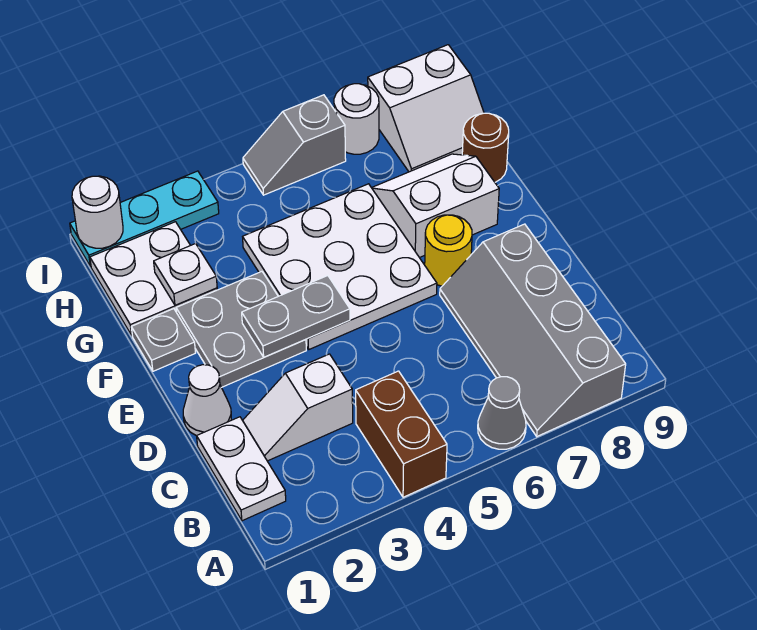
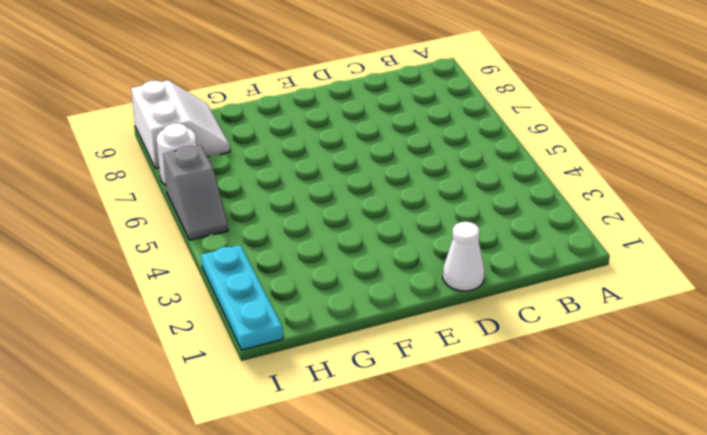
none -> brown brick A4:B4 level 1
none -> grey cone A6 level 1
none -> grey slope A7:D8 level 1 top 8

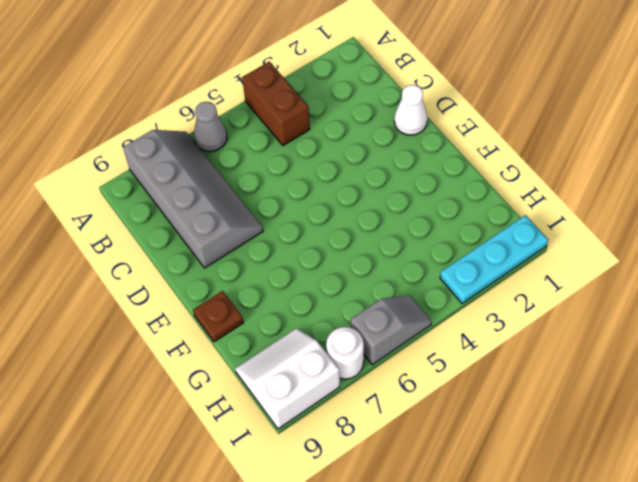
brown plate F9 level 1 -> none
none -> white plate B1:C1 level 1
none -> white slope C2:C3 level 1 top 3
none -> grey plate E2:F3 level 1

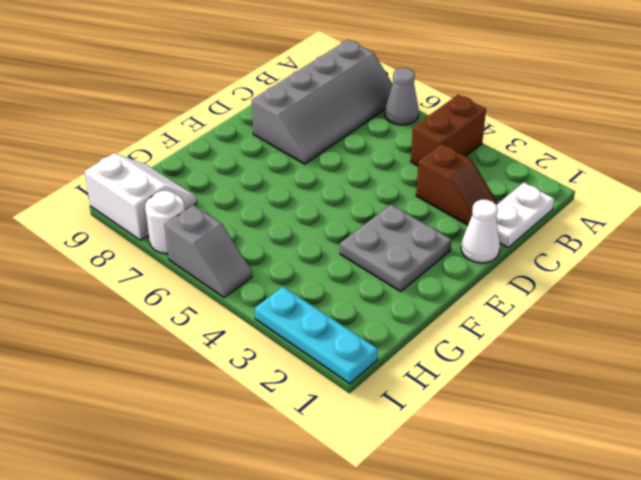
brown slope C2:C3 level 1 top 3 -> white slope C2:C3 level 1 top 3
none -> white plate E4:G6 level 1
none -> yellow round brick E7 level 1
none -> grey plate F1 level 1

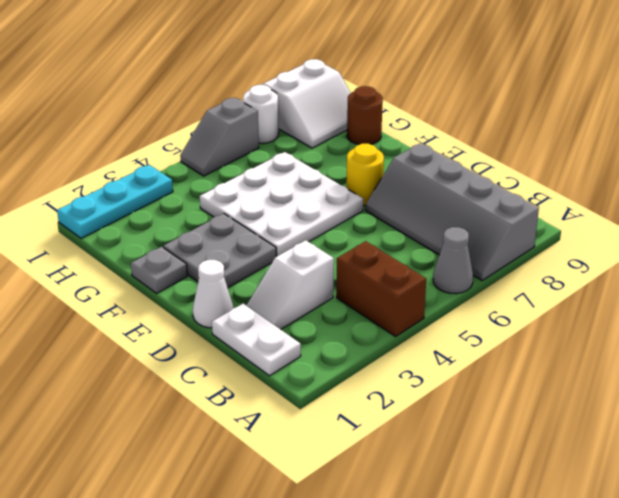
none -> white slope F7:G8 level 1 top F
none -> white plate G1:H2 level 1
none -> grey plate E3:E4 level 2

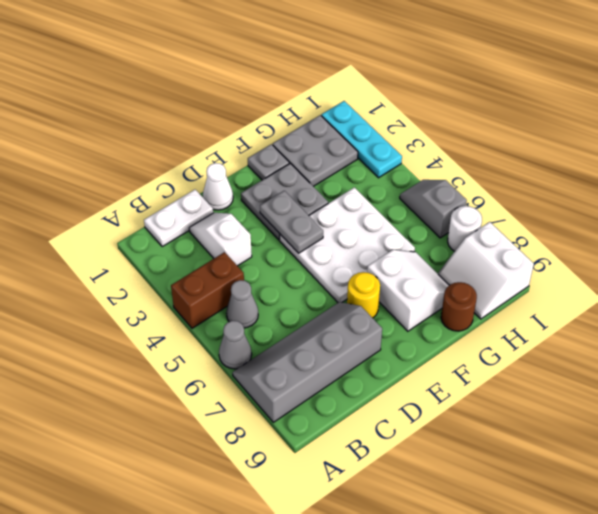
grey cone B5 level 1 -> none
grey plate G1:H2 level 1 -> white plate G1:H2 level 1
none -> white plate G2 level 2
none -> white round brick I1 level 2

